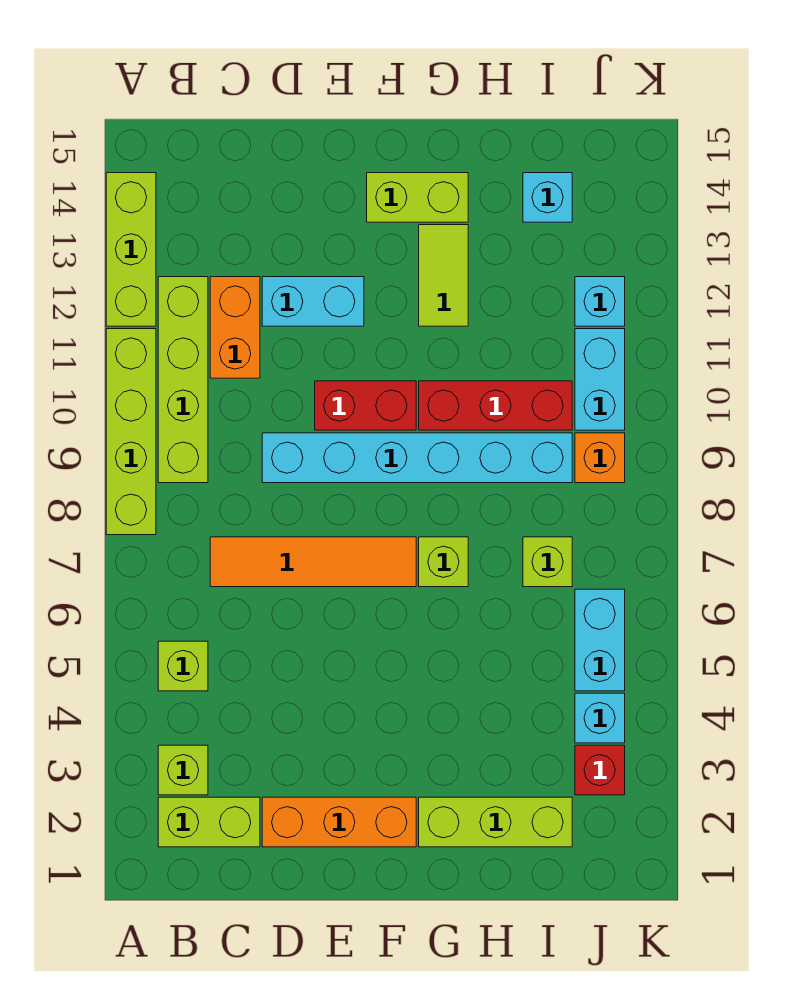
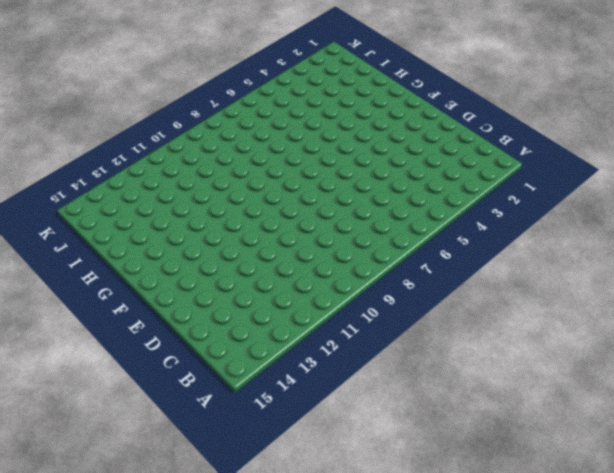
none -> lime brick A8:A11 level 1
none -> lime brick A12:A14 level 1
none -> lime brick B2:C2 level 1

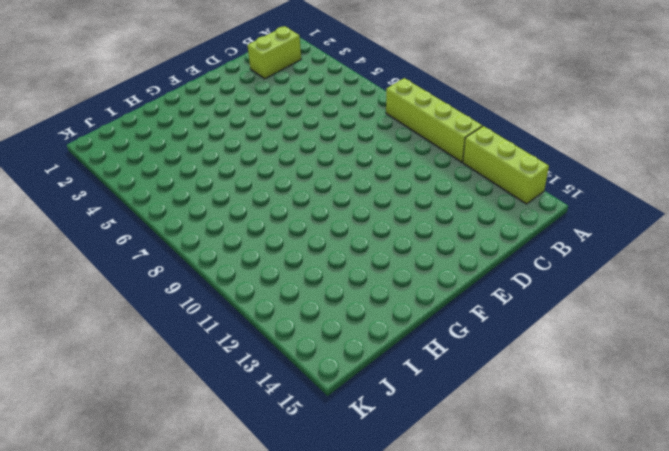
none -> lime brick B3 level 1
none -> lime brick B5 level 1
none -> lime brick B9:B12 level 1

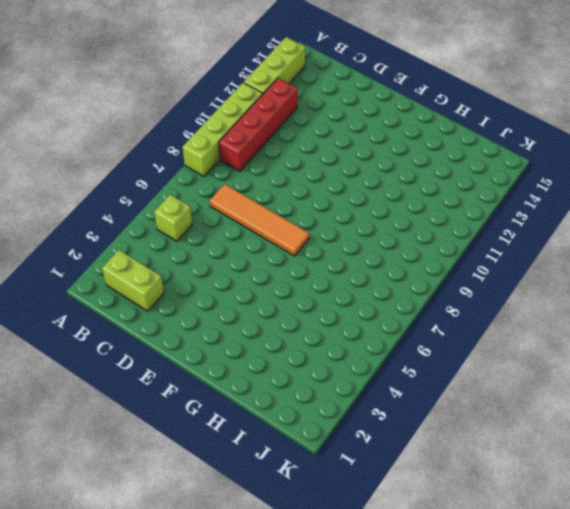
red brick B9:B12 level 1 -> lime brick B9:B12 level 1
none -> lime brick B3 level 1
none -> orange brick C11:C12 level 1
none -> orange brick D2:F2 level 1

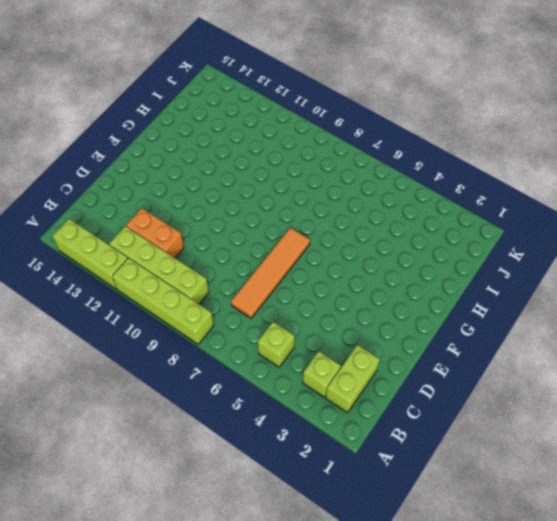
none -> orange brick D2:F2 level 1
none -> cyan brick D9:I9 level 1
none -> cyan brick D12:E12 level 1

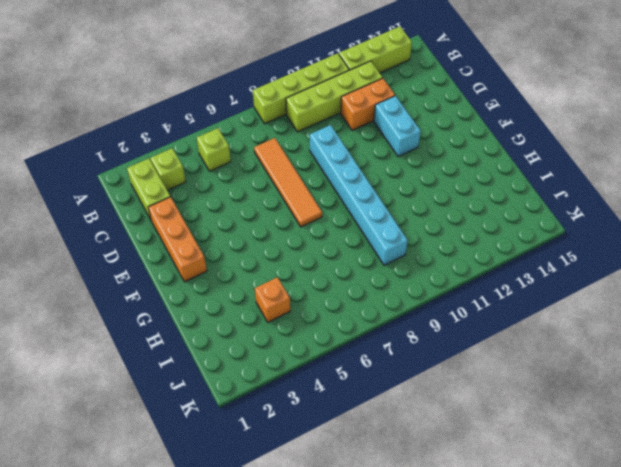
orange brick I4 level 1 -> orange brick J9 level 1
none -> red brick E10:F10 level 1
none -> lime brick F14:G14 level 1
none -> lime brick G2:I2 level 1

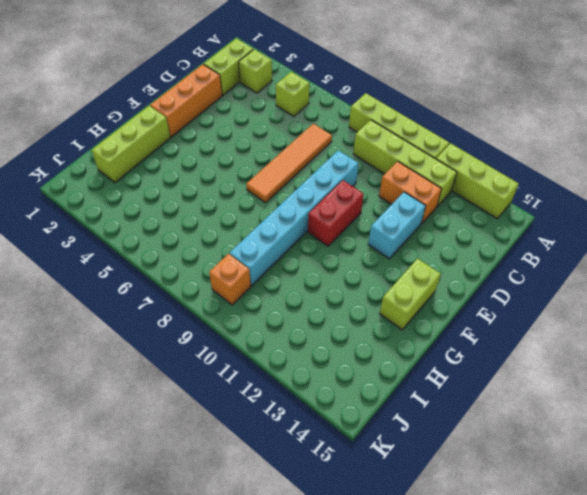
none -> lime brick G7 level 1
none -> red brick G10:I10 level 1
none -> lime tile G12:G13 level 1

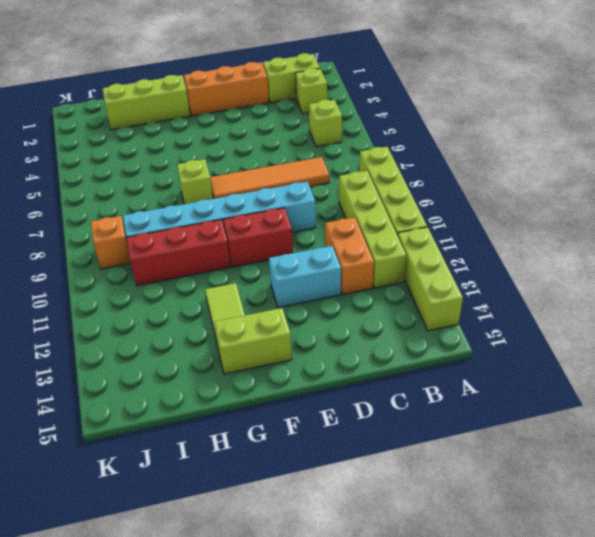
none -> lime brick I7 level 1
none -> cyan brick I14 level 1
none -> red brick J3 level 1

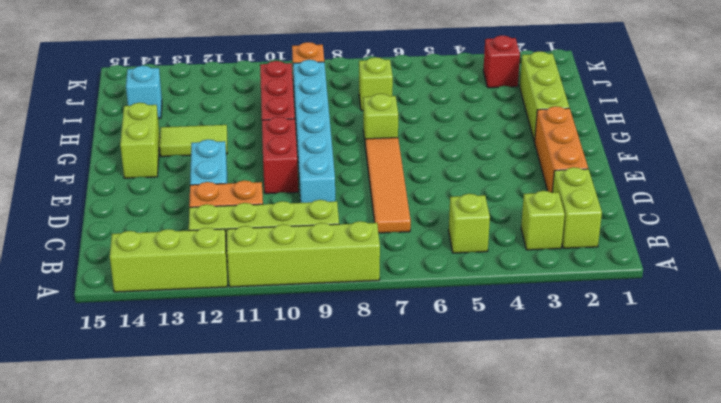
none -> cyan brick J4 level 1
none -> cyan brick J5:J6 level 1
none -> cyan brick J10:J11 level 1

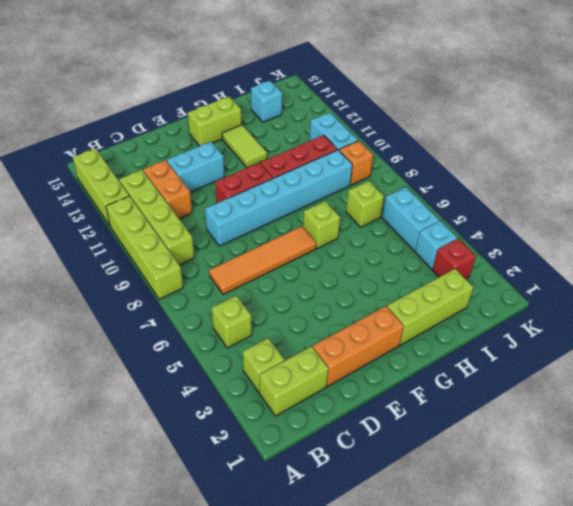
none -> cyan brick J12 level 1

